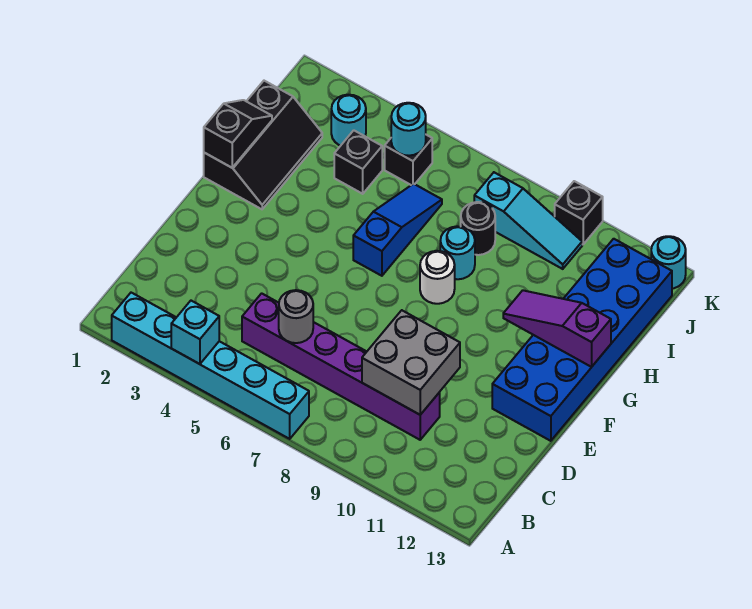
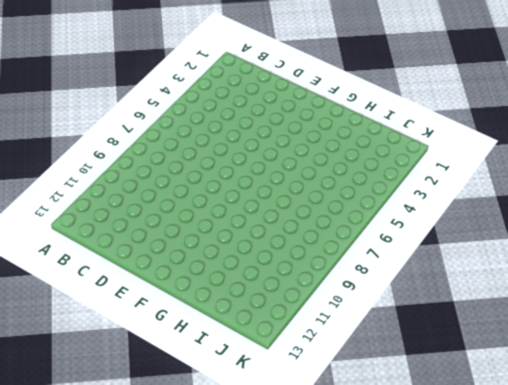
none -> cyan brick A2:A7 level 1
none -> purple brick C5:C10 level 1
none -> blue brick E12:J13 level 1

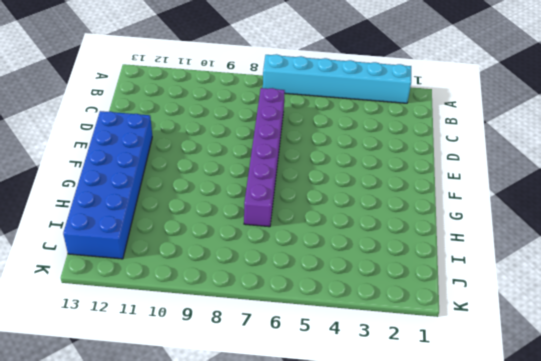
purple brick C7:H7 level 1 -> purple brick C5:C10 level 1
none -> black slope G1:I2 level 1 top 1
none -> blue slope G6:I6 level 1 top G
none -> white round brick G8 level 1

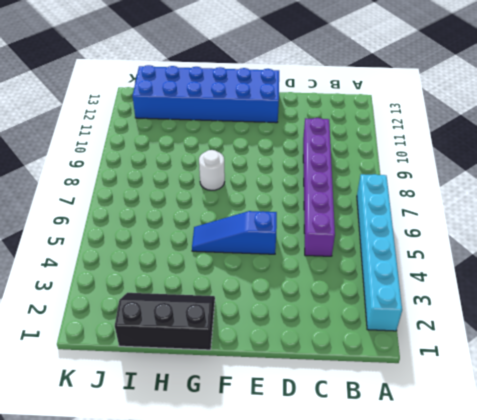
blue slope E5:G5 level 1 top E -> blue slope G6:I6 level 1 top G
none -> cyan round brick H8 level 1
none -> black brick I4 level 1
none -> black round brick I8 level 1

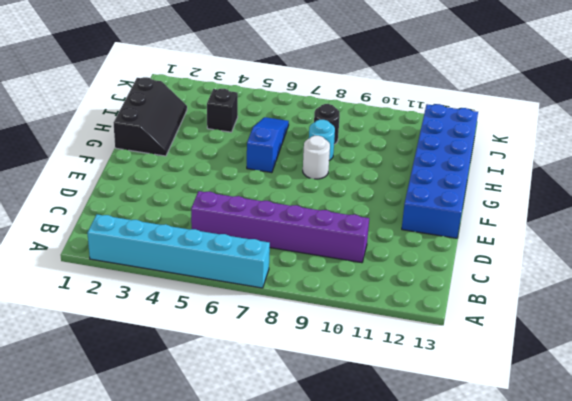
none -> cyan round brick J3 level 1
none -> black brick J5 level 1
none -> cyan slope J8:J10 level 1 top 8

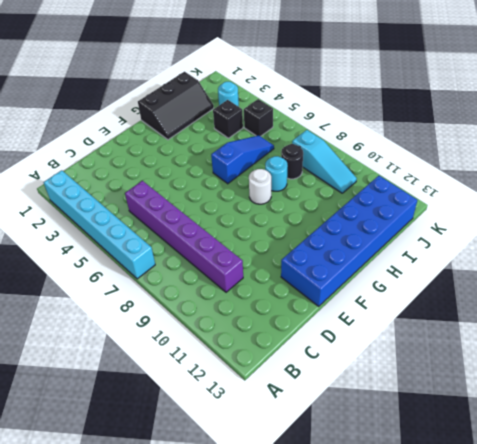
none -> black brick K10 level 1
none -> cyan round brick K13 level 1
none -> cyan brick A4 level 2

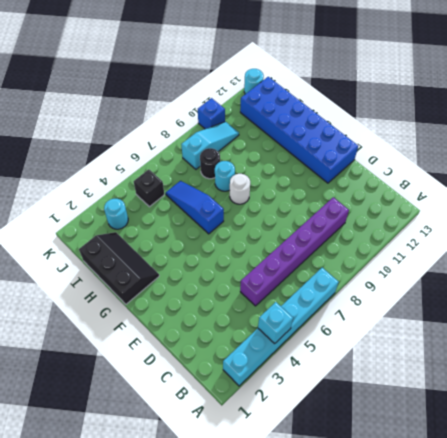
blue brick K10 level 1 -> black brick K10 level 1
none -> black brick I4 level 1
none -> grey round brick C6 level 2
none -> grey brick C9:D10 level 2

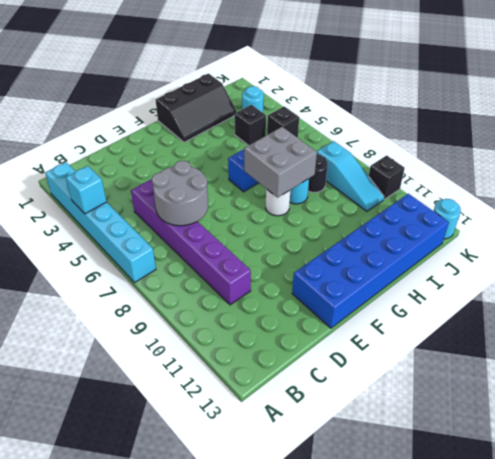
grey round brick C6:D7 level 2 -> grey round brick C6 level 2
grey brick G7:H8 level 2 -> grey brick C9:D10 level 2
none -> black slope G1:H1 level 2 top G
none -> purple slope G11:G13 level 2 top 13
none -> cyan round brick J5 level 2

